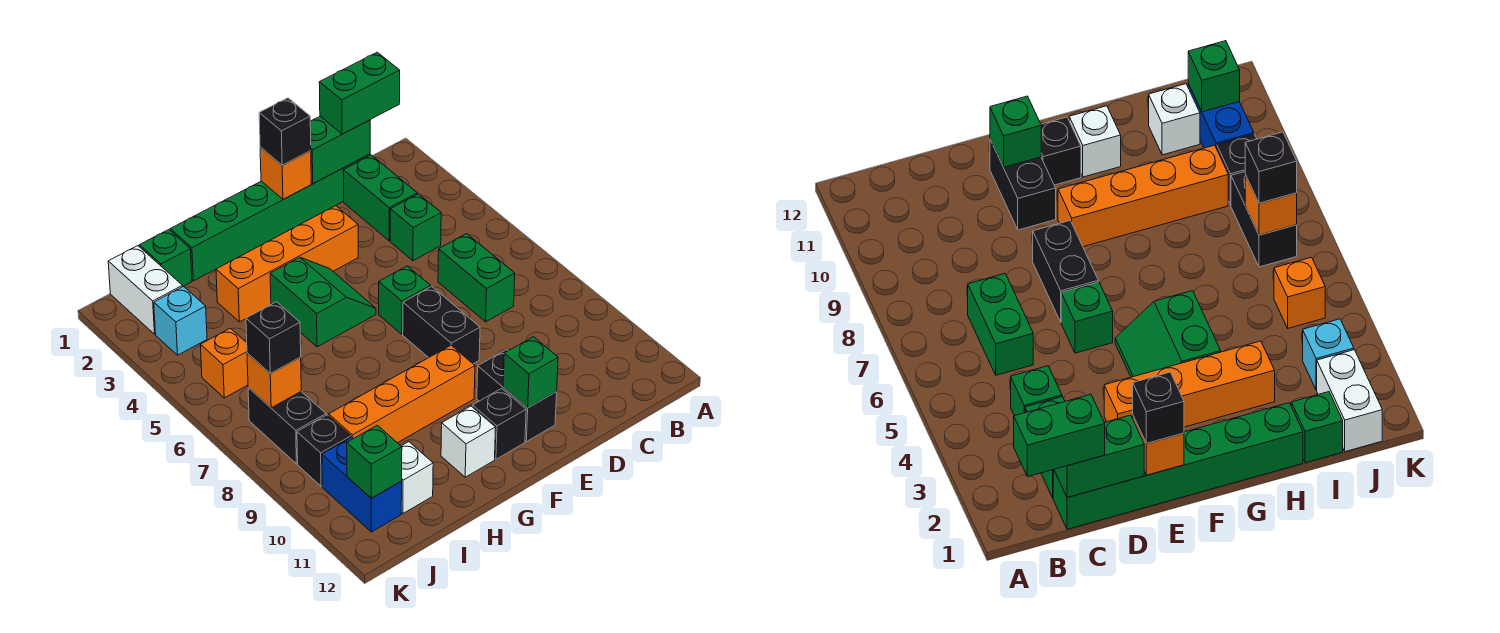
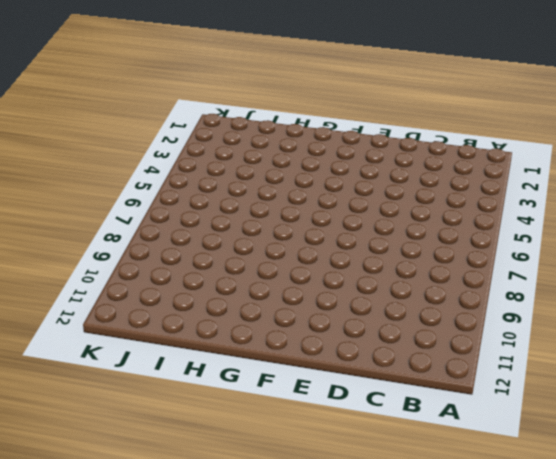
none -> green brick C1:H1 level 1
none -> green brick C2:C3 level 1
none -> green brick C4 level 1

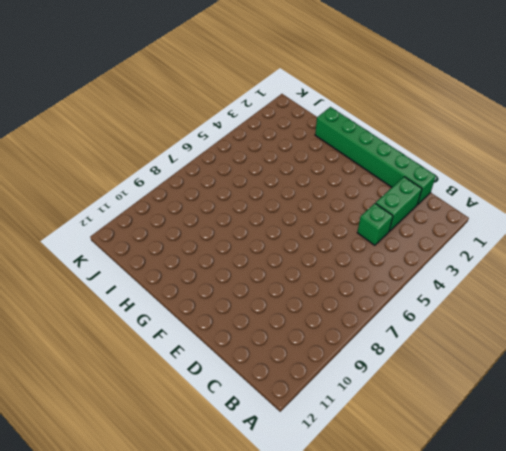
none -> green brick C6:C7 level 1
none -> orange brick E3:H3 level 1
none -> green brick E6 level 1

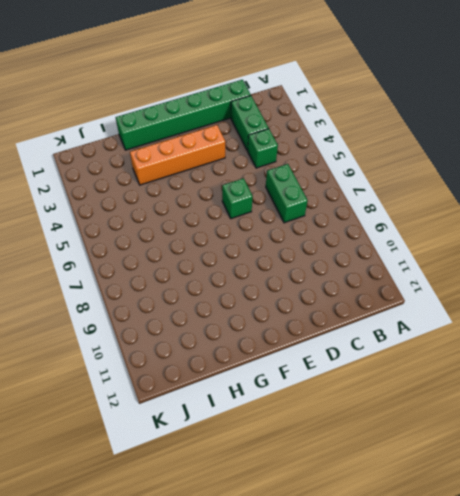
none -> black brick E7:E8 level 1
none -> black brick E10:E11 level 1
none -> green slope F4:G5 level 1 top G

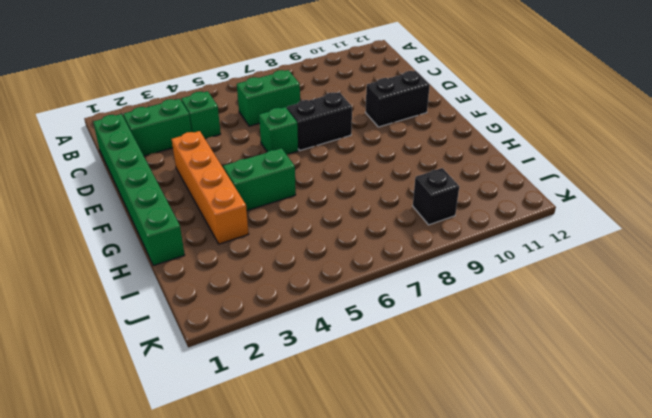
none -> orange brick F9:I9 level 1
none -> black brick F11 level 1
none -> white brick G11 level 1

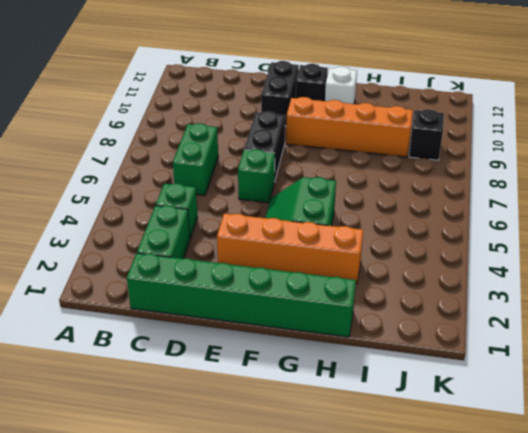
none -> green brick I1 level 1
none -> white brick I11 level 1
none -> white brick J1:J2 level 1

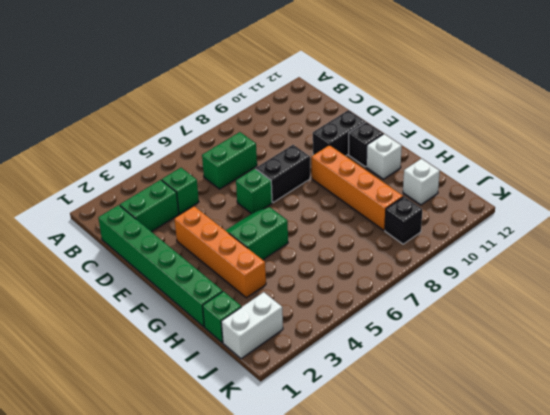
none -> cyan brick J3 level 1
none -> orange brick J5 level 1
none -> black brick J7:J8 level 1

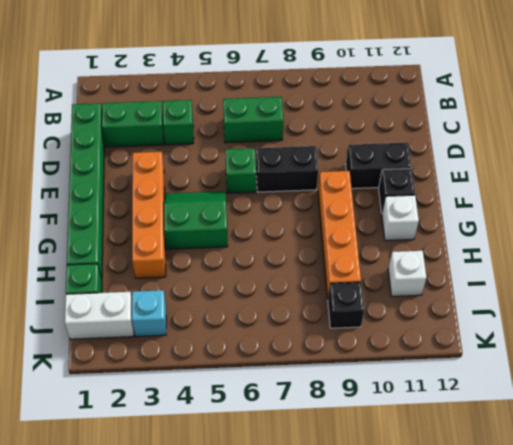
none -> orange brick J5 level 1
none -> black brick J7:J8 level 1
none -> blue brick J10:J11 level 1

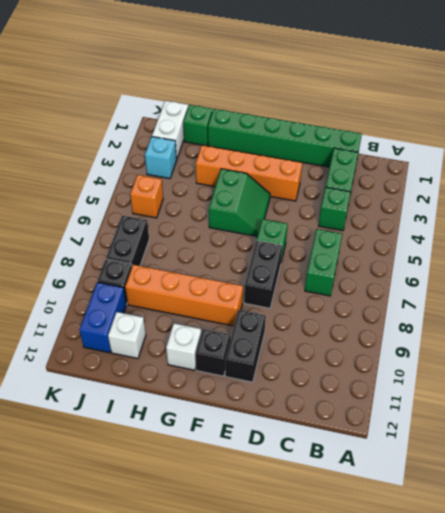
none -> green brick C1:D1 level 2
none -> orange brick E1 level 2
none -> green brick E11 level 2

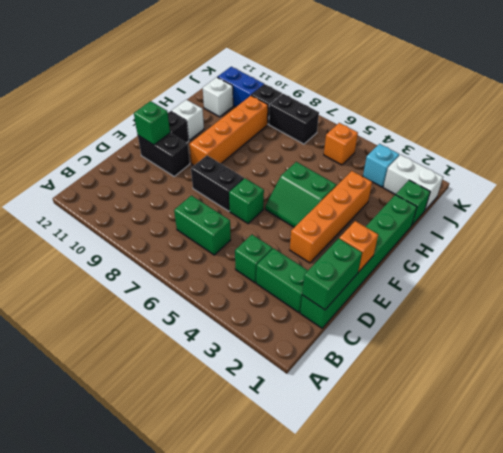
none -> orange brick J7 level 2
none -> green brick J11 level 2
none -> green brick B1:C1 level 3

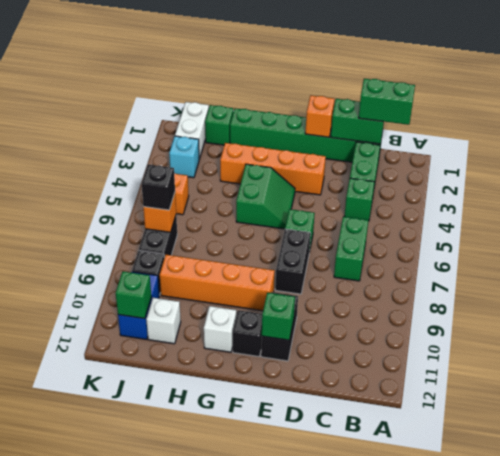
none -> black brick E1 level 3

